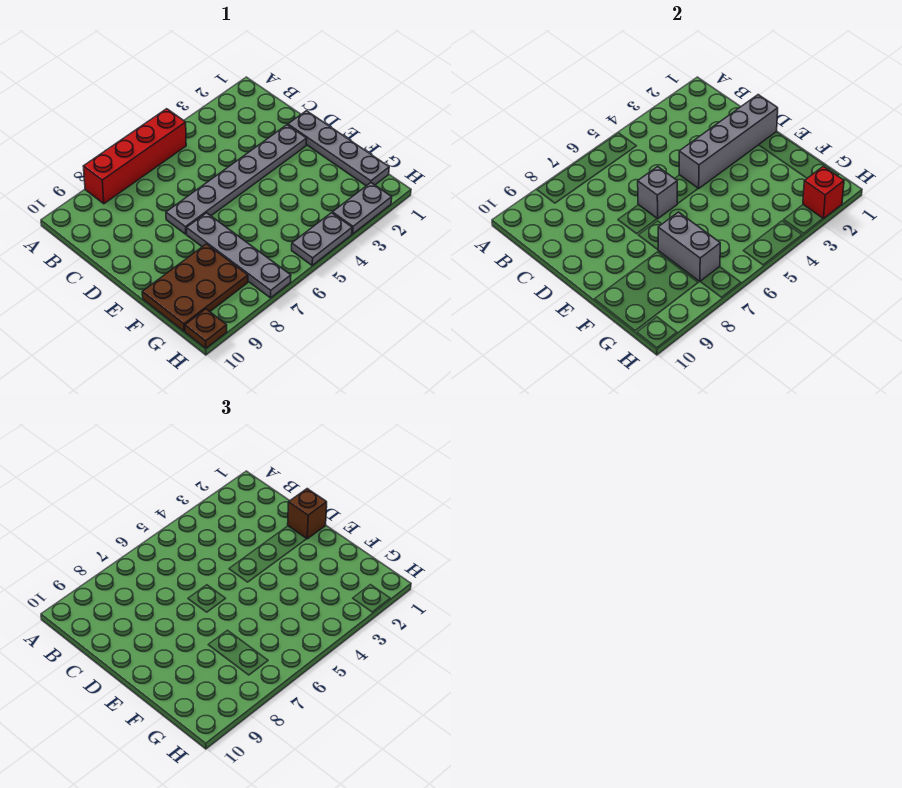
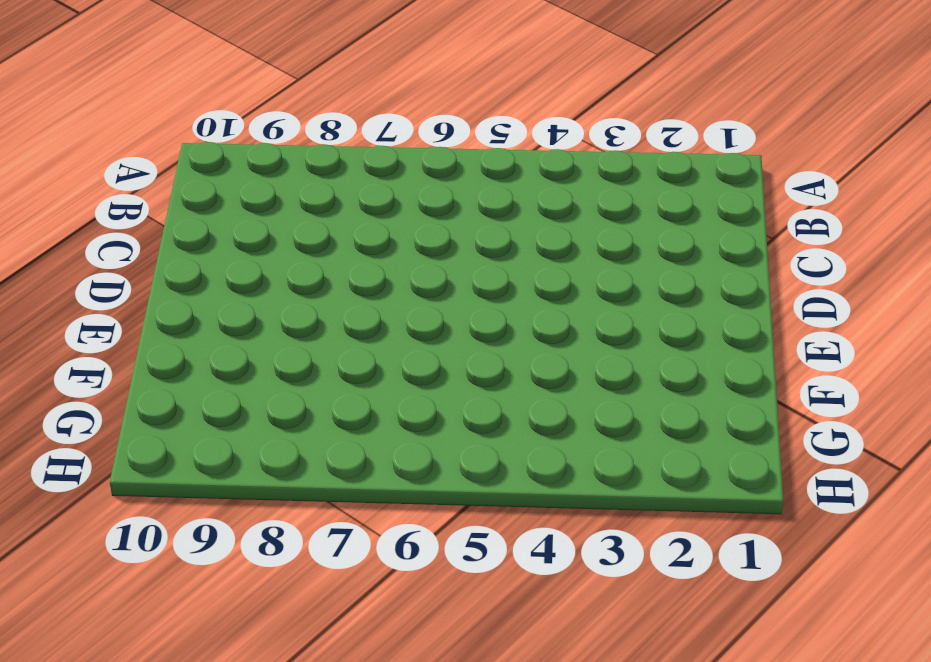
none -> red brick A5:A8 level 1
none -> grey plate D1:G1 level 1
none -> grey plate D2:D7 level 1

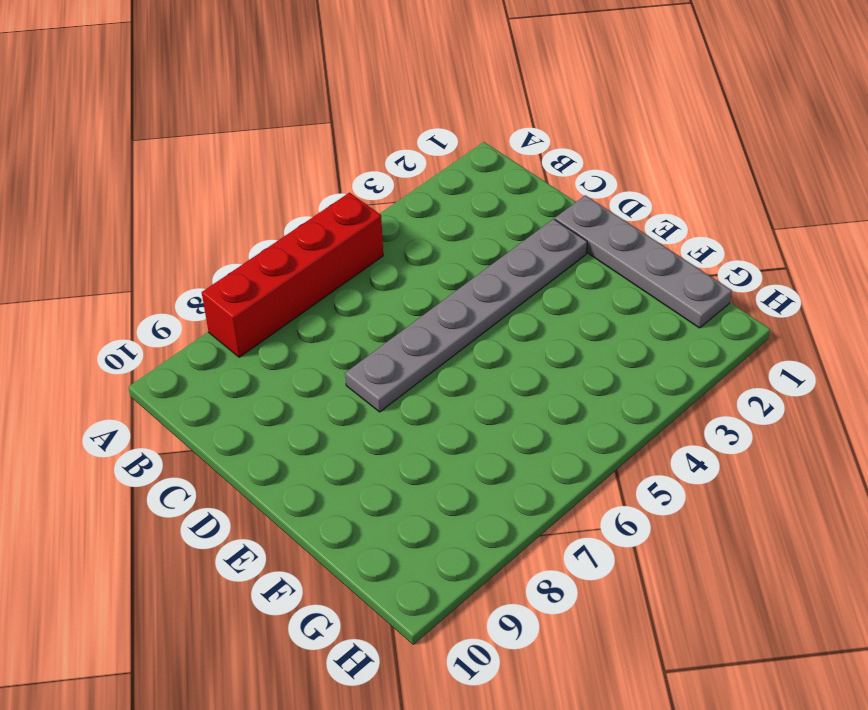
none -> grey plate E7:H7 level 1
none -> brown plate F8:G10 level 1
none -> grey plate H2:H3 level 1

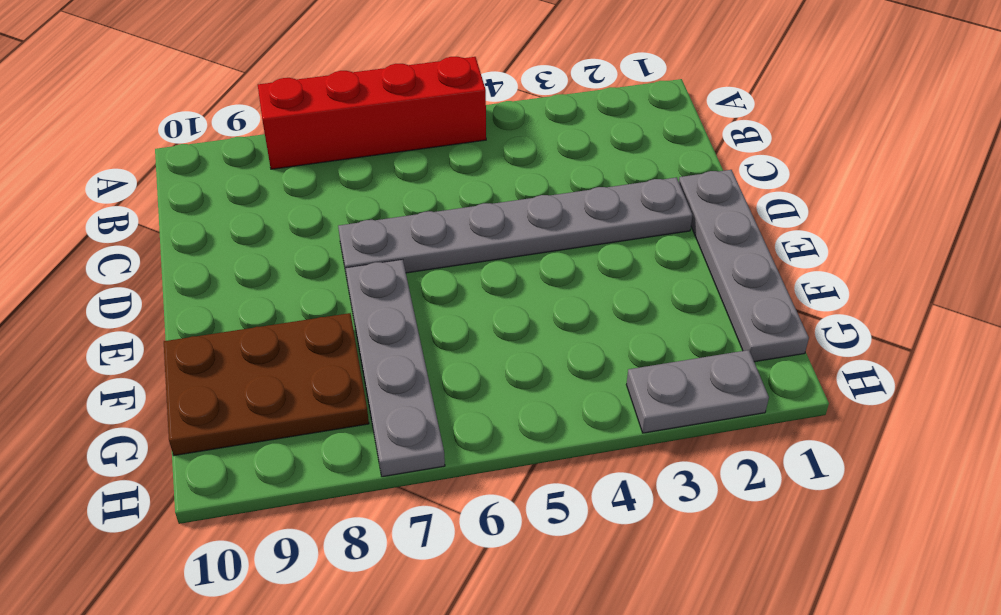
none -> grey plate H4:H5 level 1
none -> brown plate H10 level 1
none -> grey brick D1:D4 level 2

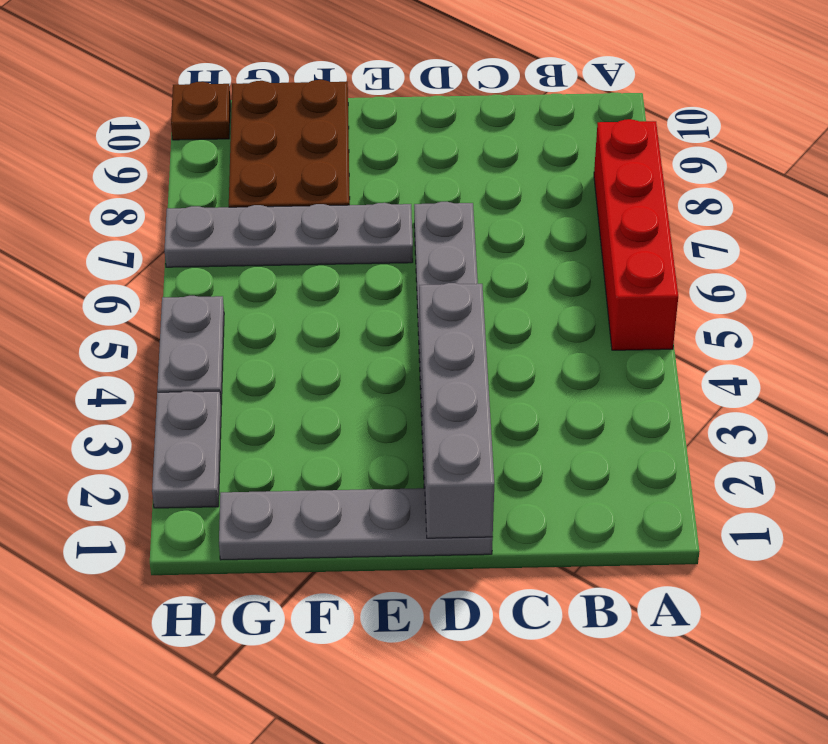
none -> grey brick D6 level 2
none -> grey brick F7:G7 level 2
none -> red brick H2 level 2

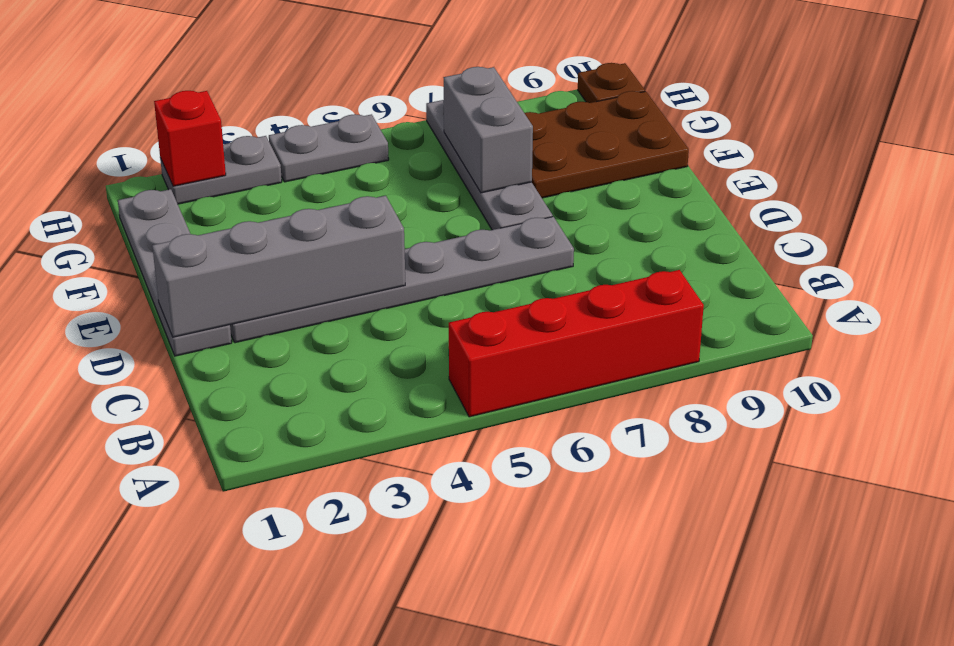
none -> grey brick D6 level 2
none -> brown brick D1 level 3

